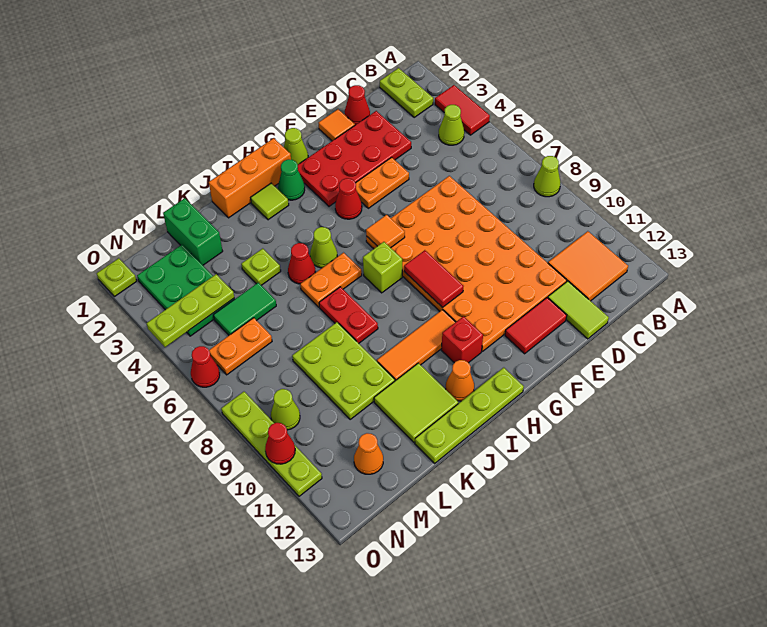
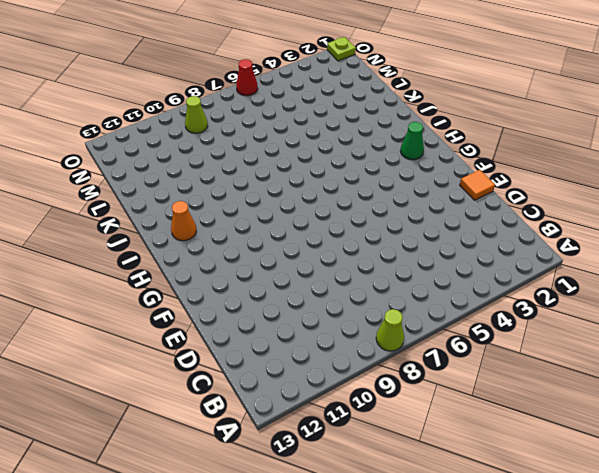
none -> red tile A3:A4 level 1
none -> lime plate B1:B2 level 1
none -> lime cone B4 level 1
none -> orange tile B11:C12 level 1

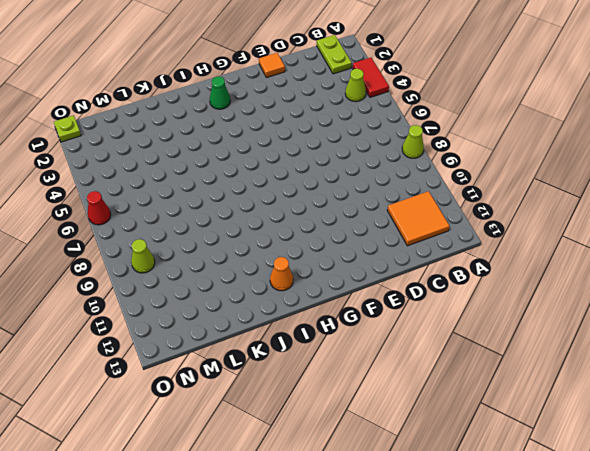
none -> red cone D1 level 1
none -> red plate D2:G3 level 1
none -> orange plate D6:G11 level 1
none -> lime tile D12:D13 level 1

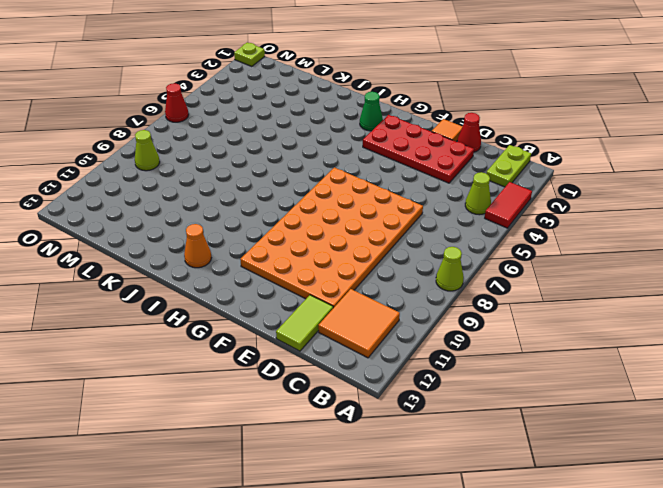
none -> orange plate E4:F4 level 1
none -> red tile E12:F12 level 1
none -> lime cone G1 level 1
none -> red cone G4 level 1

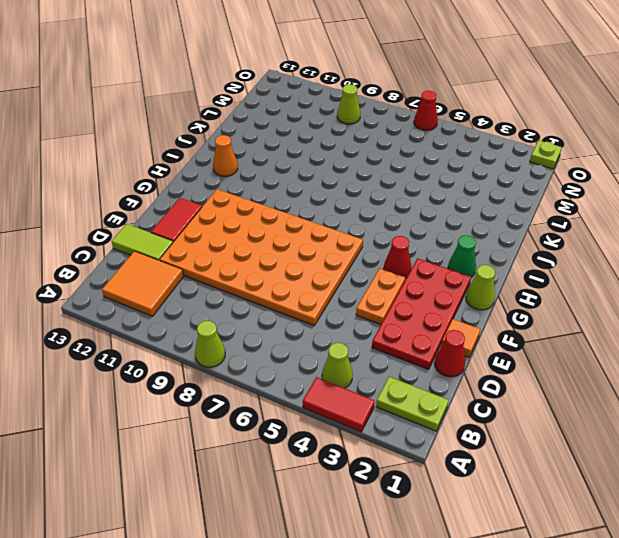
none -> orange brick H1:J1 level 1
none -> lime brick H7 level 1
none -> orange tile H10:J10 level 1
none -> red brick H11 level 1

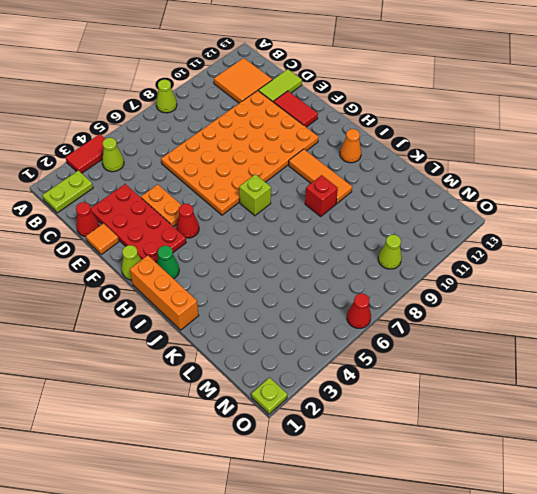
red brick J9 level 1 -> red brick H11 level 1
none -> lime plate H13:K13 level 1
none -> lime tile I2 level 1
none -> lime cone I5 level 1
none -> orange plate I6:J6 level 1

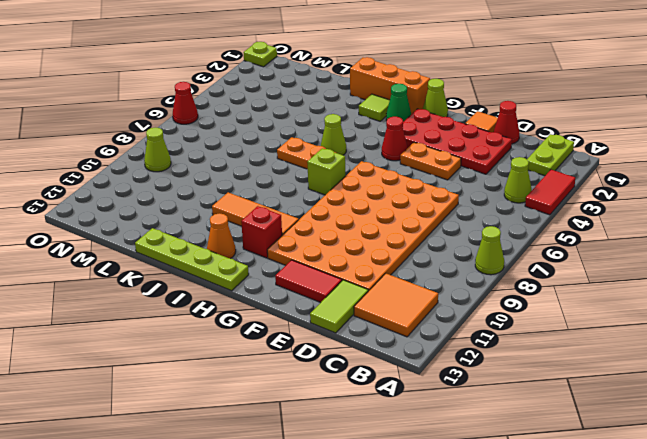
none -> red cone J5 level 1
none -> red plate J7:J8 level 1
none -> lime tile J11:K12 level 1
none -> lime plate K4 level 1

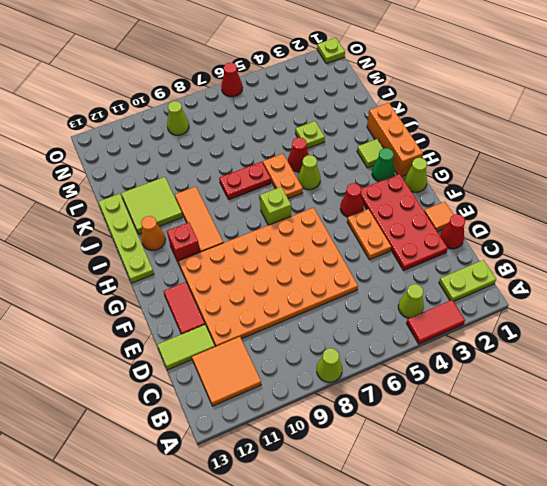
none -> lime plate K8:L10 level 1
none -> green brick L1:L2 level 1
none -> green tile L5:M5 level 1
none -> green plate M2:N4 level 1

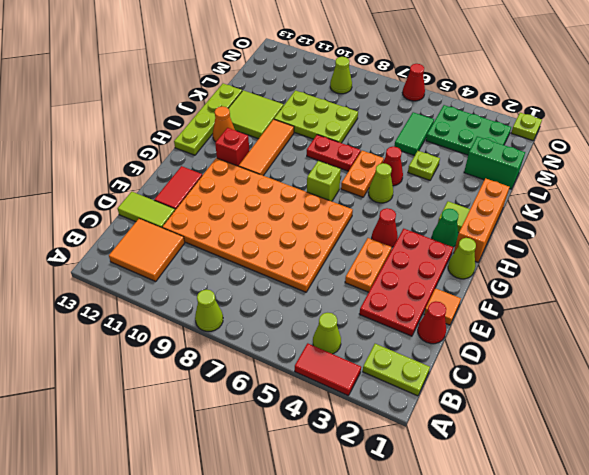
none -> orange plate M6:N6 level 1
none -> orange cone M12 level 1
none -> lime plate O8:O11 level 1
none -> orange tile G6 level 2

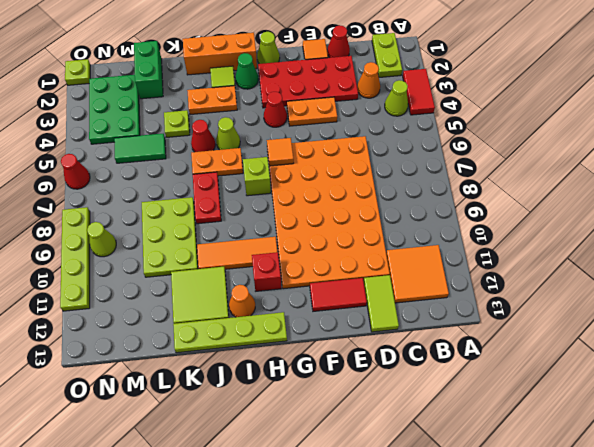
orange cone C3 level 1 -> orange cone M12 level 1
orange plate I3:J3 level 1 -> orange plate M6:N6 level 1
none -> lime cone A8 level 1
none -> red tile G8:G9 level 2
none -> lime plate M4:O4 level 2
none -> red cone O10 level 2

